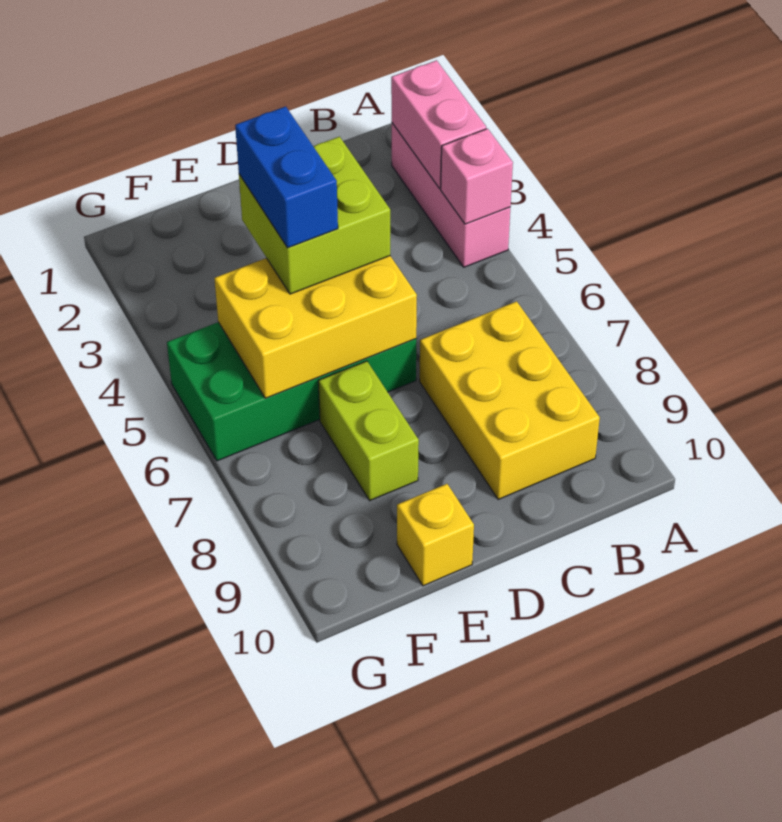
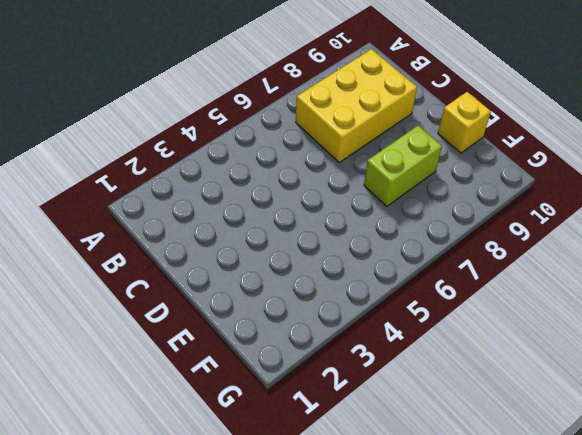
none -> pink brick A2:A4 level 1
none -> green brick D5:G6 level 1

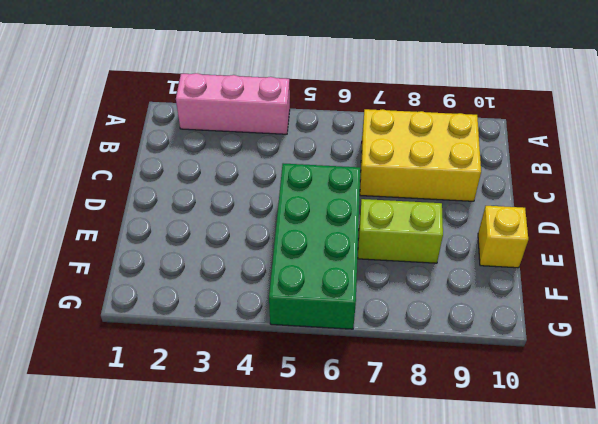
none -> pink brick A2:A3 level 2
none -> pink brick A4 level 2

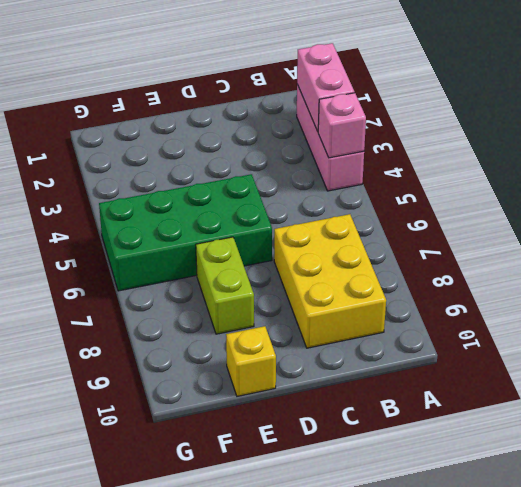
none -> yellow brick D5:F6 level 2
none -> lime brick D4:E5 level 3

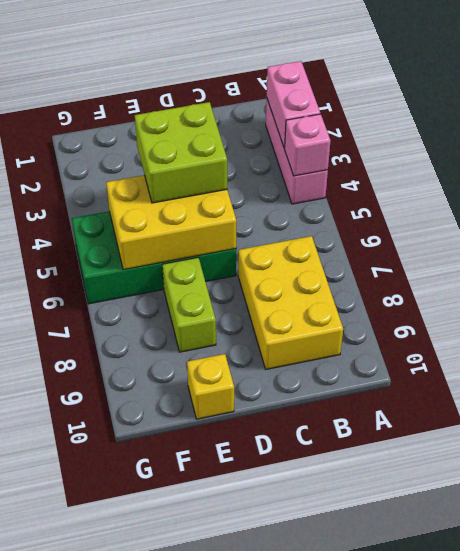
none -> blue brick E4:E5 level 4

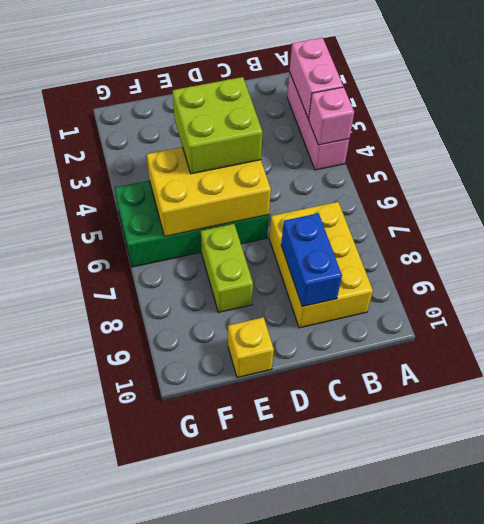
blue brick C8:C9 level 2 -> blue brick E4:E5 level 4

